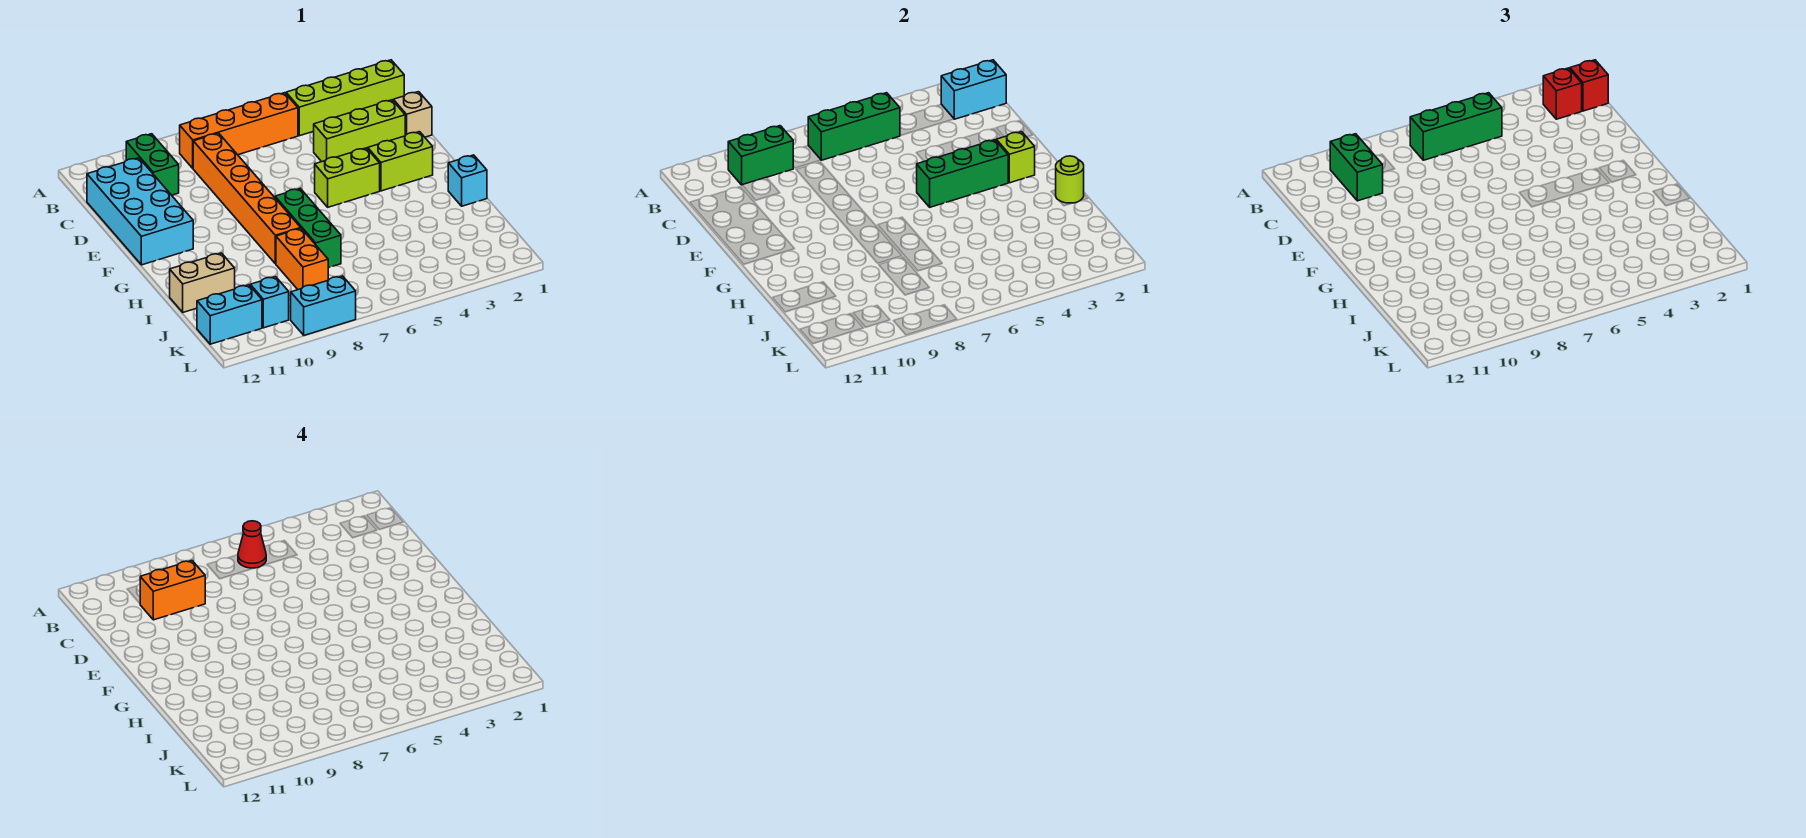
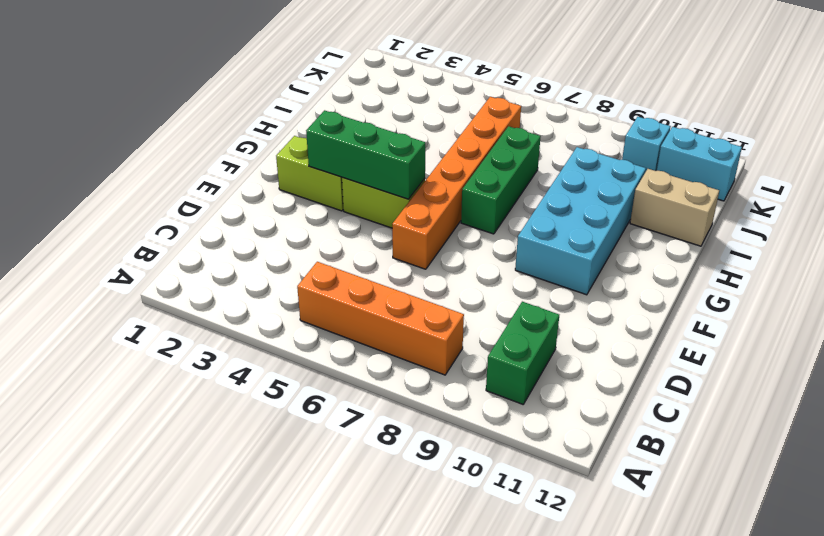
orange brick E6:J6 level 1 -> orange brick C8:H8 level 1
cyan brick F9:I10 level 1 -> cyan brick C11:F12 level 1
none -> lime brick B1:B4 level 1
none -> tan brick D1 level 1
none -> lime brick D2:D4 level 1

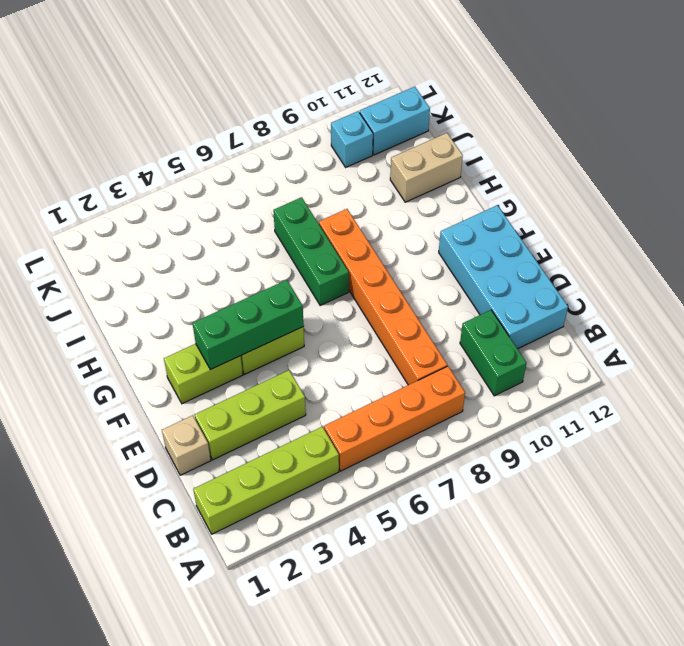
none -> cyan brick H1 level 1
none -> orange brick I8:J8 level 1
none -> cyan brick L8:L9 level 1

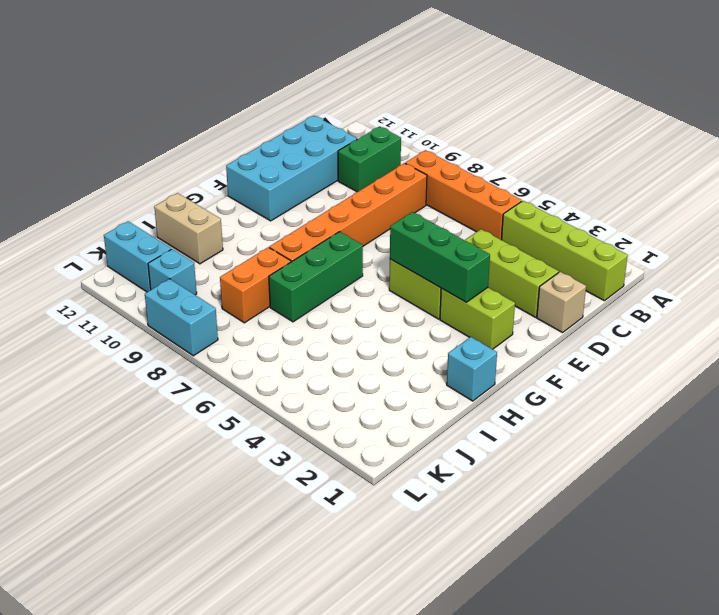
none -> cyan brick B1:B2 level 2
none -> green brick B5:B7 level 2
none -> green brick B9:B10 level 2

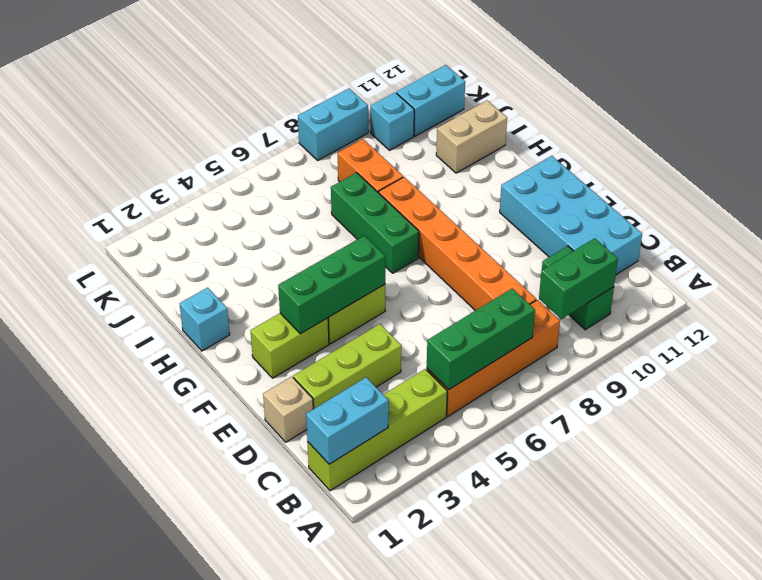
none -> lime brick F2 level 2
none -> lime round brick H1 level 2
none -> red brick B1 level 3

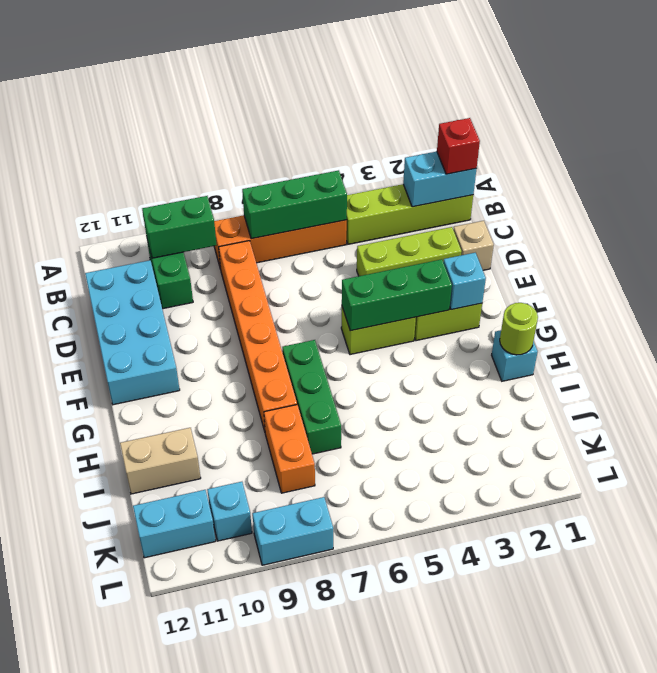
cyan brick F2 level 2 -> lime brick F2 level 2
none -> red brick B2 level 3
none -> green brick B5:B7 level 3
none -> green brick B10:C10 level 3

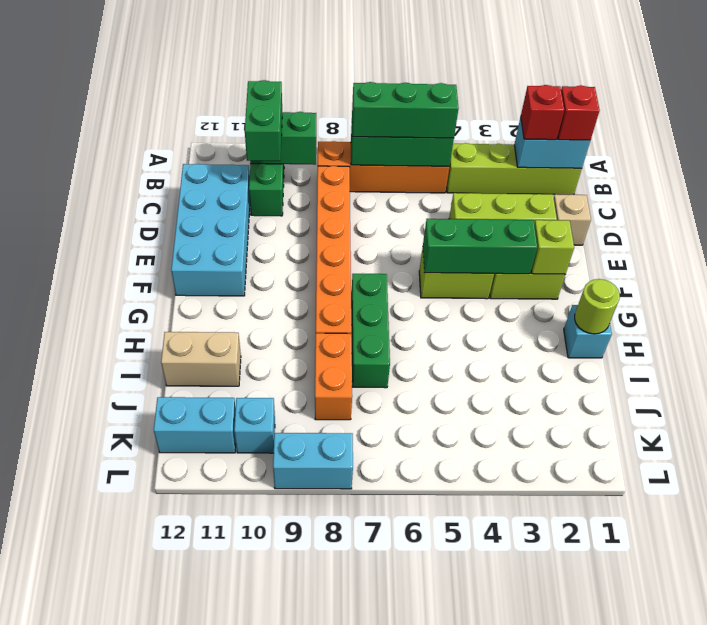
none -> red cone B6 level 4
none -> orange brick C9:C10 level 4

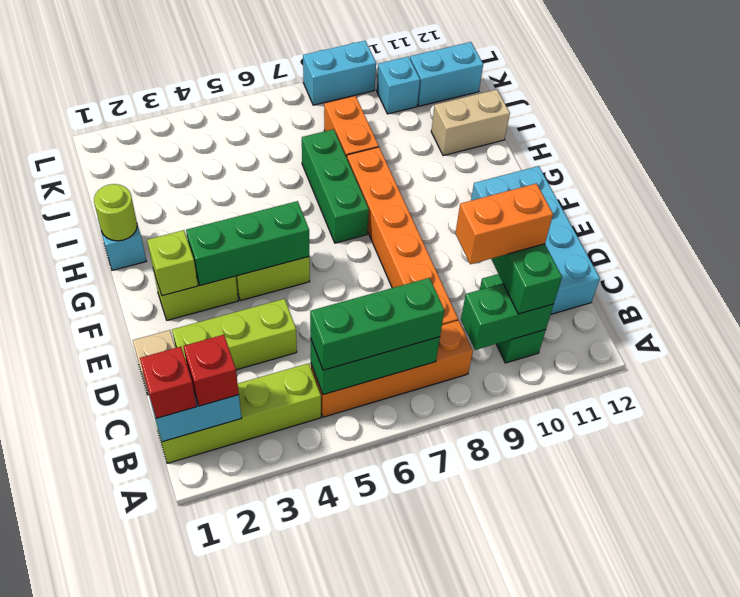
none -> red cone B6 level 4

